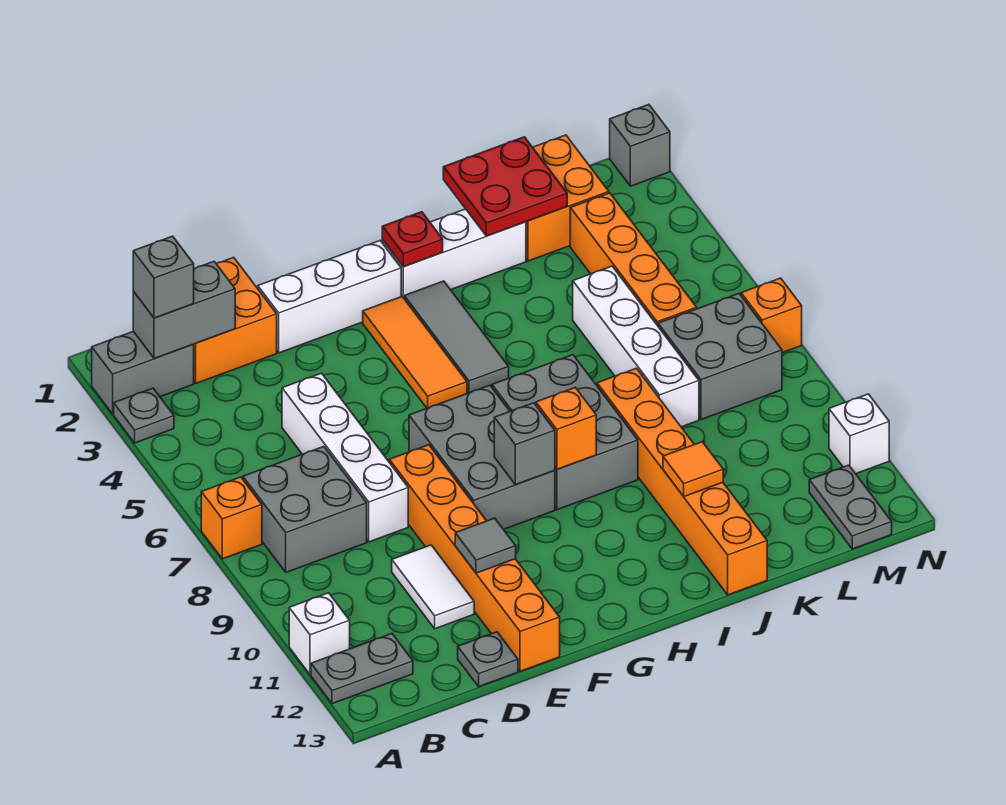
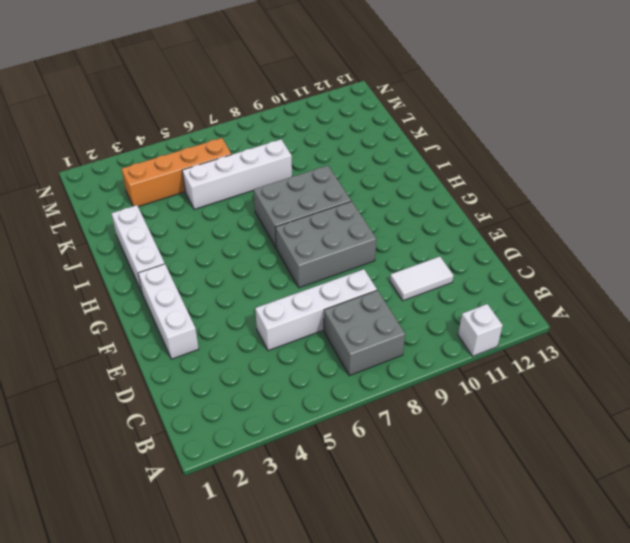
none -> grey brick A2:B2 level 1
none -> grey plate A3 level 1
none -> orange brick A7 level 1
none -> grey plate A12:B12 level 1

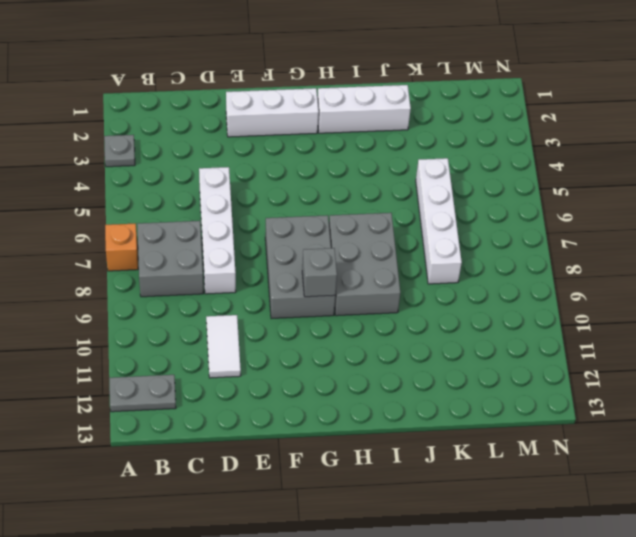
none -> grey brick A2:B2 level 1
none -> white brick A11 level 1
none -> orange brick C1:D2 level 1
none -> grey plate D13 level 1

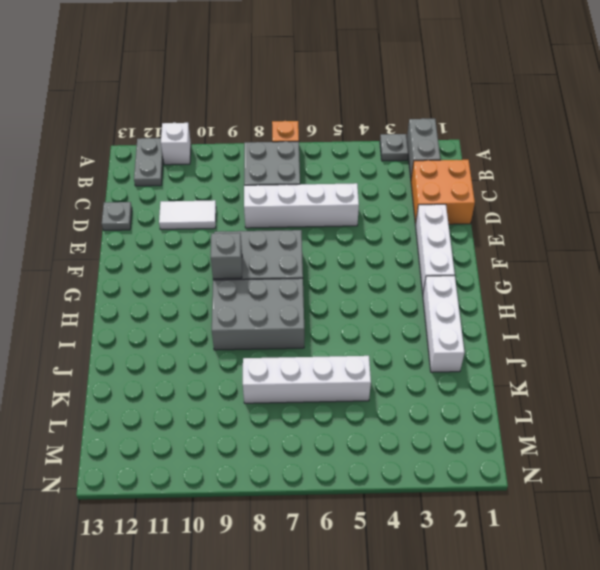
none -> orange brick E8:E13 level 1
none -> orange tile G3:G5 level 1
none -> grey tile H3:H5 level 1
none -> orange brick J8:J13 level 1

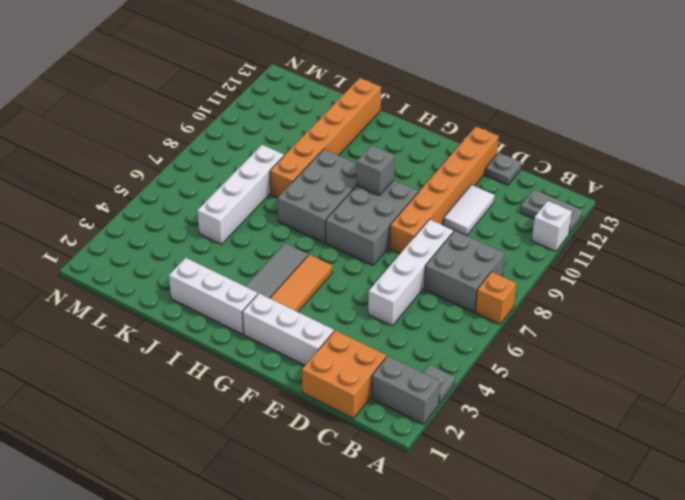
none -> orange brick K1:L2 level 1
none -> orange brick L3:L6 level 1
none -> grey brick L7:M8 level 1
none -> grey plate M12:M13 level 1

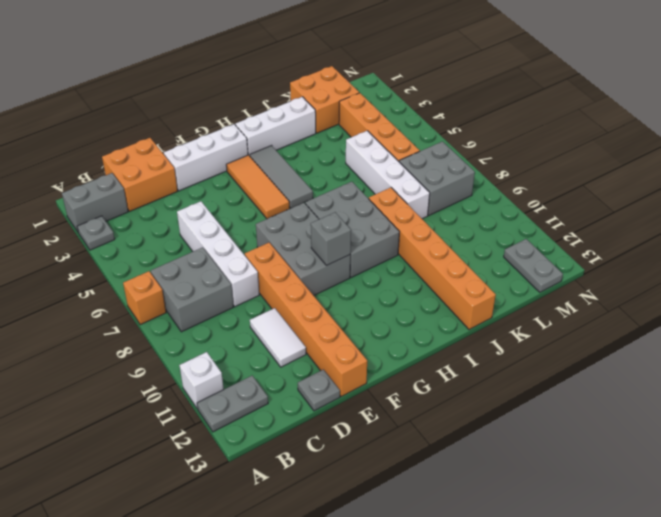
none -> grey brick N1 level 1
none -> orange brick N7 level 1
none -> white brick N11 level 1
none -> grey brick B2:C2 level 2

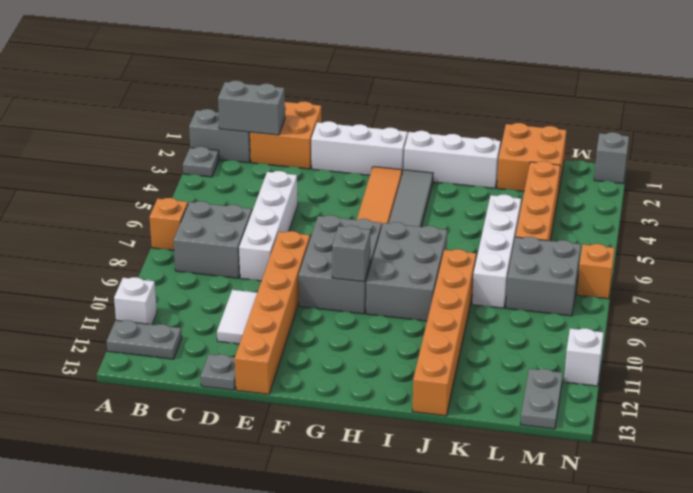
none -> grey tile E11 level 2
none -> red plate H2 level 2
none -> orange brick H9 level 2
none -> red plate J1:K2 level 2

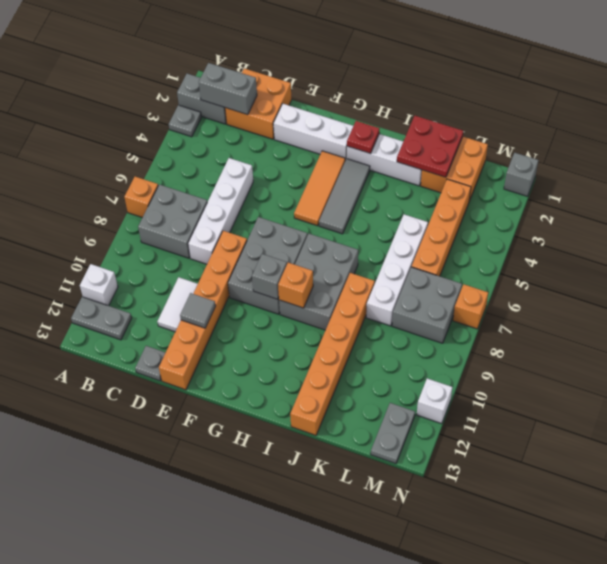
none -> orange tile J11 level 2
none -> grey brick B2 level 3

